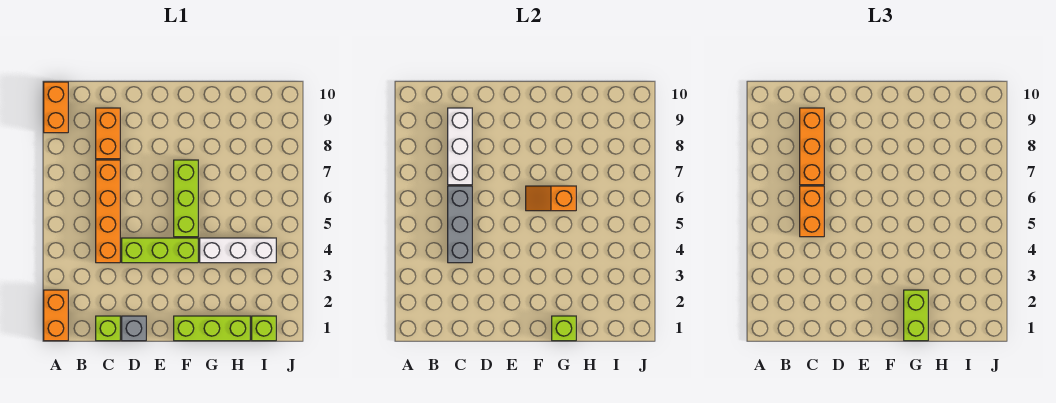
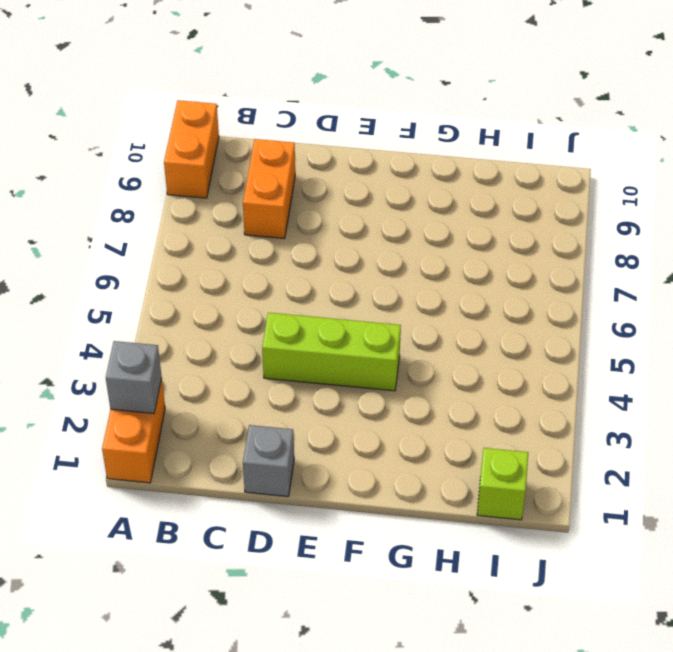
grey brick A2 level 2 -> none
none -> lime brick C1 level 1
none -> orange brick C4:C7 level 1
none -> lime brick F1:H1 level 1

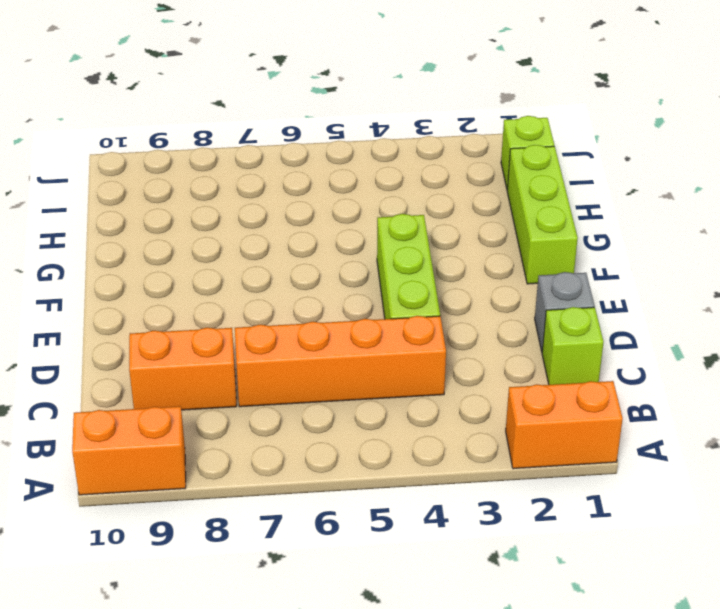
none -> lime brick F5:F7 level 1
none -> white brick G4:I4 level 1
none -> grey brick C4:C6 level 2

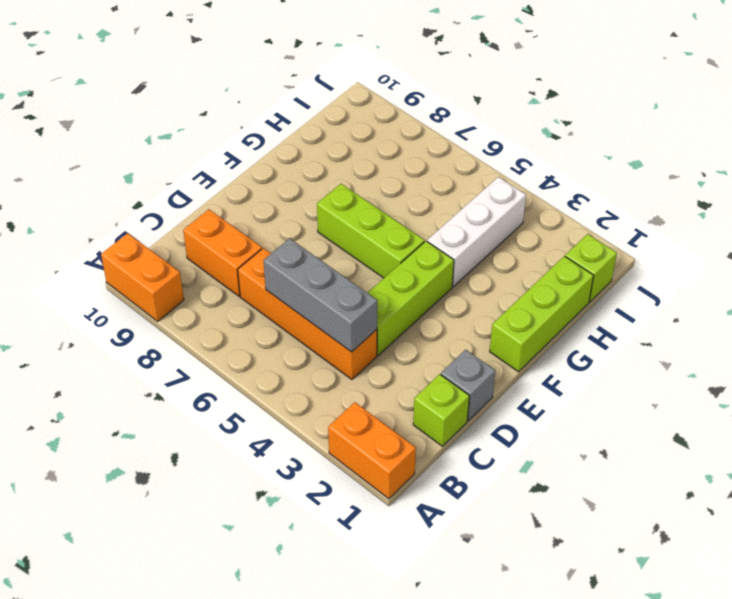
none -> white brick C7:C9 level 2
none -> orange slope F6:G6 level 2 top G
none -> lime brick G1 level 2

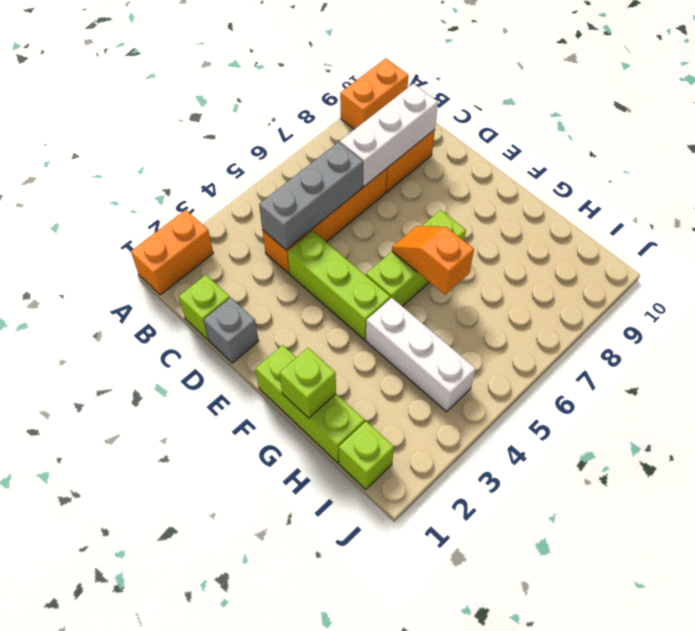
none -> orange brick C5:C6 level 3
none -> orange brick C7:C9 level 3
none -> lime brick G1:G2 level 3

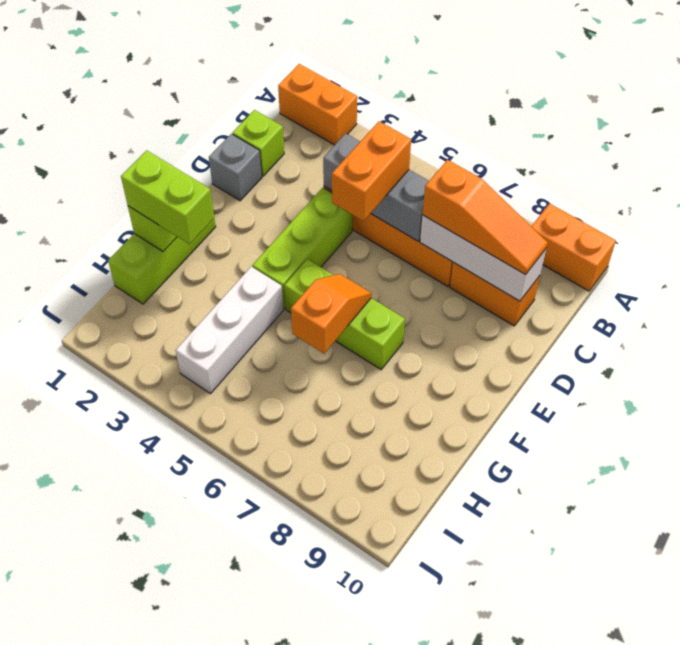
orange brick C5:D5 level 3 -> orange brick C5:C6 level 3
orange slope C7:C9 level 3 top 7 -> orange brick C7:C9 level 3
none -> lime brick I1 level 1

